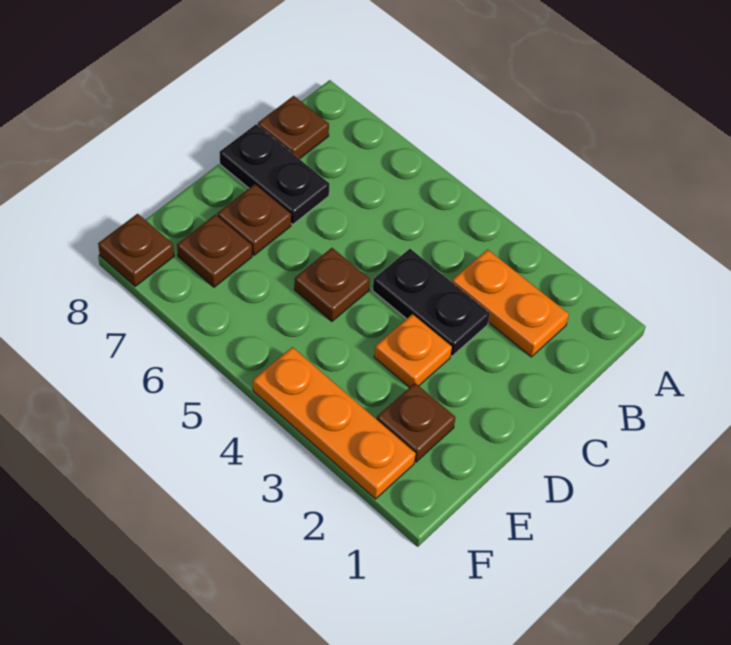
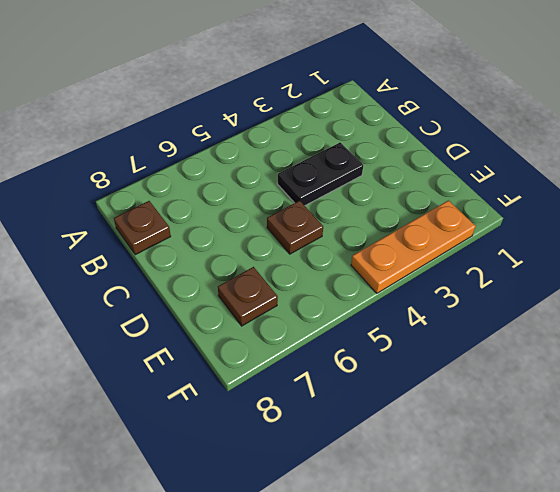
none -> orange plate B2:B3 level 1
none -> black plate C7:C8 level 1

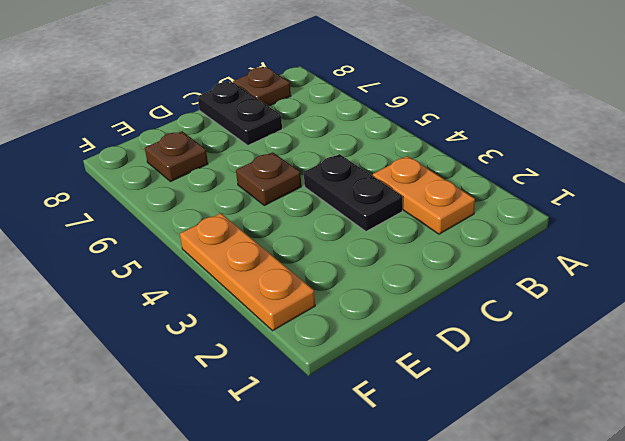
none -> orange plate D3 level 1
none -> brown plate D7 level 1

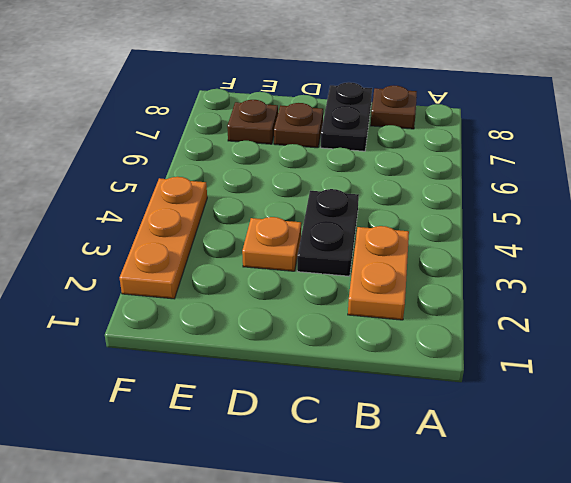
none -> brown plate D5 level 1
none -> brown plate E2 level 1

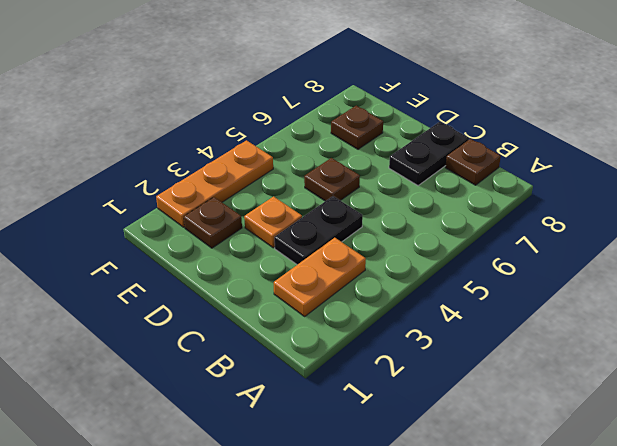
none -> brown plate D7 level 1
none -> brown plate F8 level 1

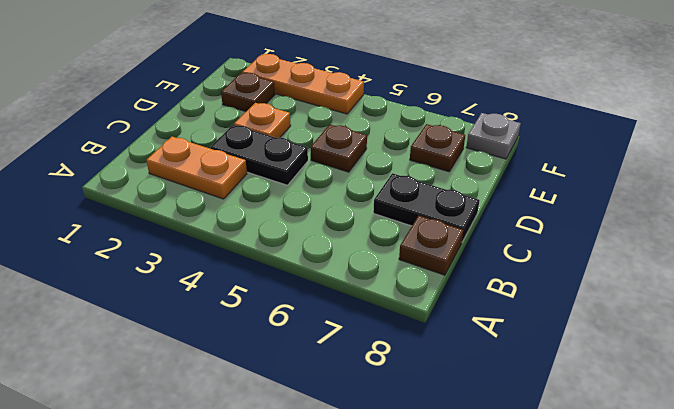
grey plate F8 level 1 -> brown plate F8 level 1
none -> brown plate D7 level 1

